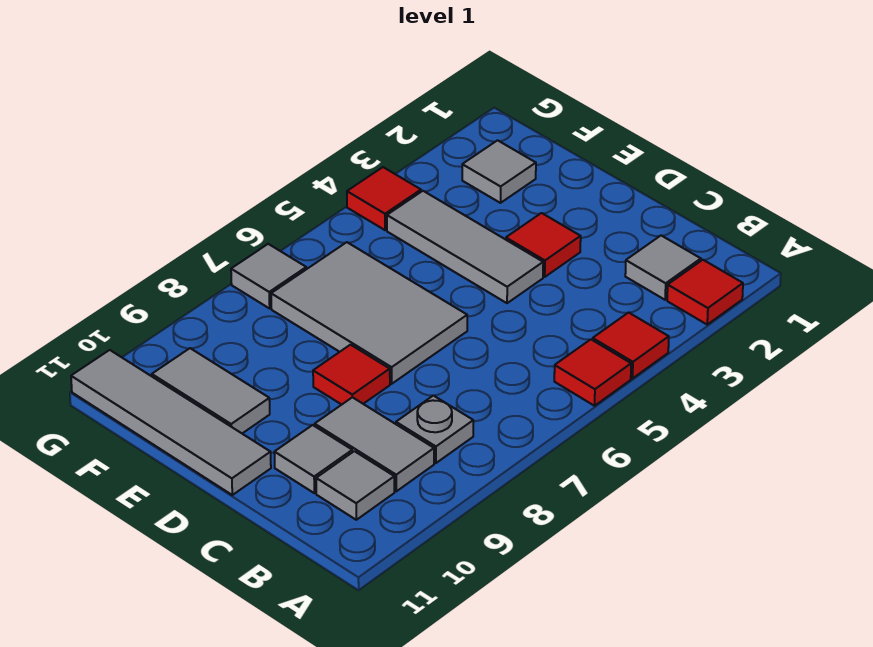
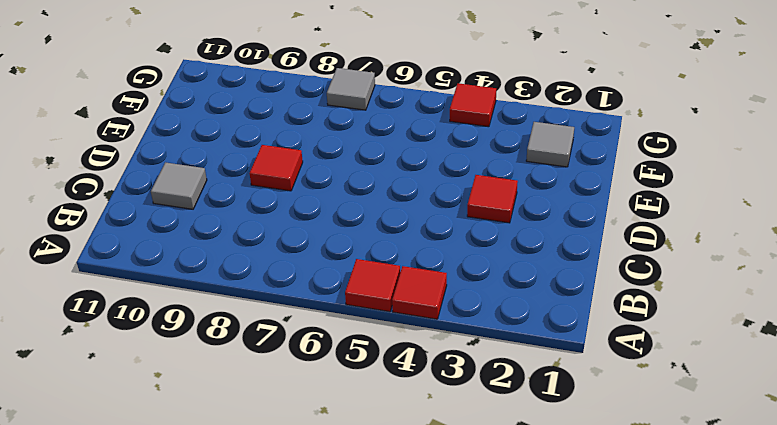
none -> red tile A2 level 1
none -> grey tile B2 level 1
none -> grey plate B8 level 1

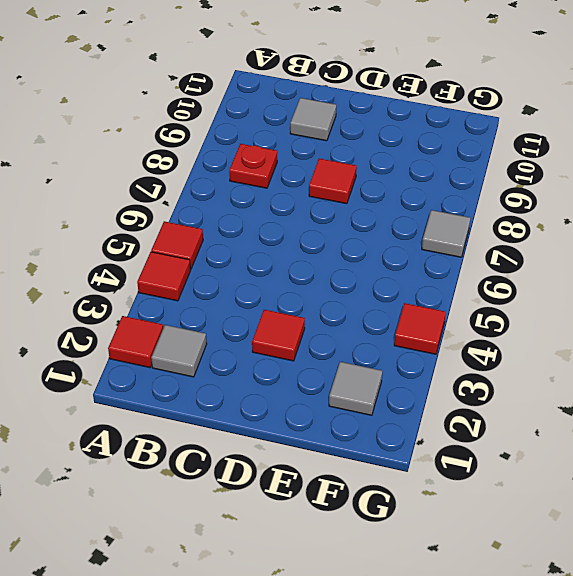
red plate B8 level 1 -> grey plate B8 level 1
none -> grey tile B9:C9 level 1
none -> grey tile B10 level 1
none -> grey tile D4:F4 level 1

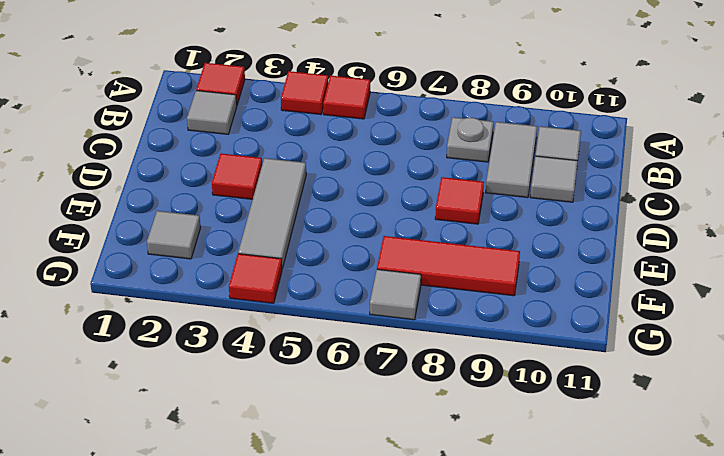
red tile F7:F9 level 1 -> grey tile D6:F7 level 1
none -> grey tile D11:G11 level 1
none -> grey tile E10:F10 level 1

